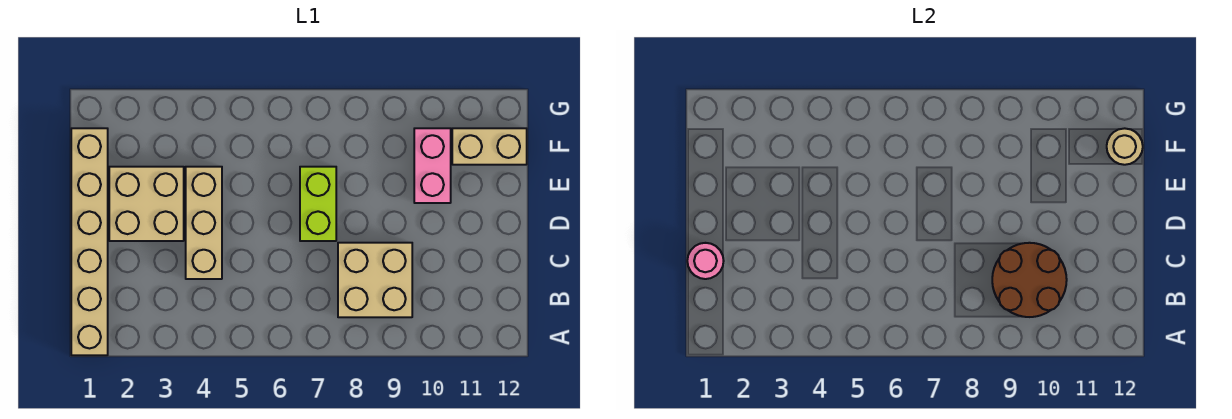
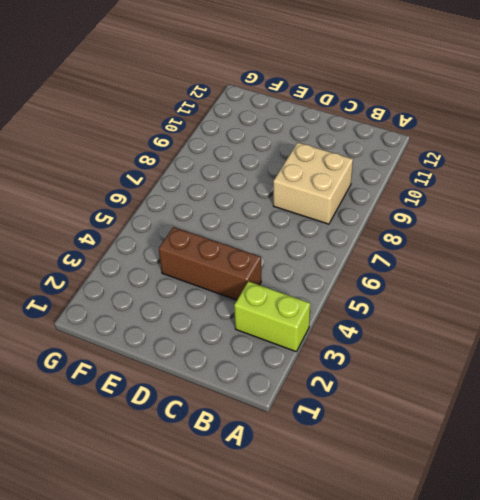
lime brick A3:B3 level 1 -> lime brick D7:E7 level 1
brown brick C4:E4 level 1 -> tan brick C4:E4 level 1
none -> tan brick A1:F1 level 1
none -> tan brick D2:E3 level 1

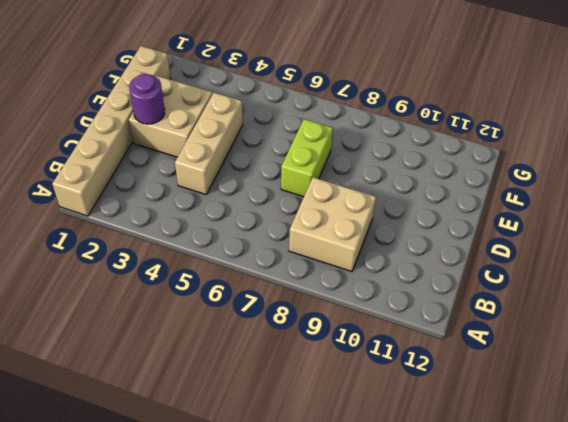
purple round brick D2 level 2 -> none
none -> pink brick E10:F10 level 1
none -> tan brick F11:F12 level 1

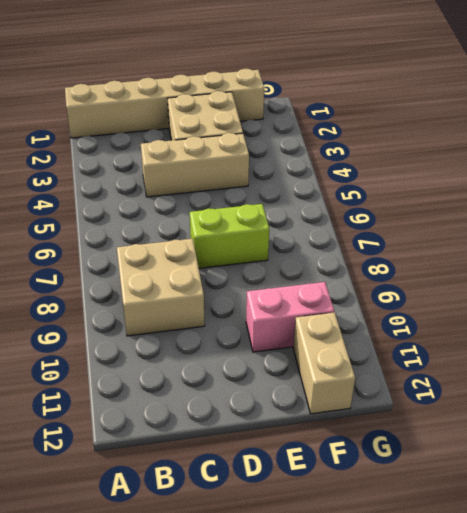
none -> brown round brick B9:C10 level 2
none -> pink round brick C1 level 2

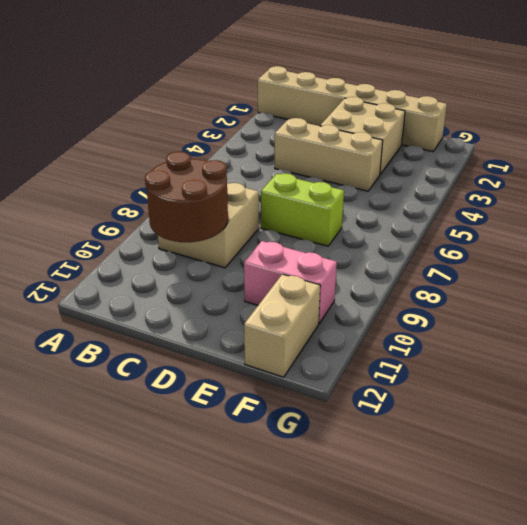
none -> pink round brick C1 level 2
none -> tan round brick F12 level 2

